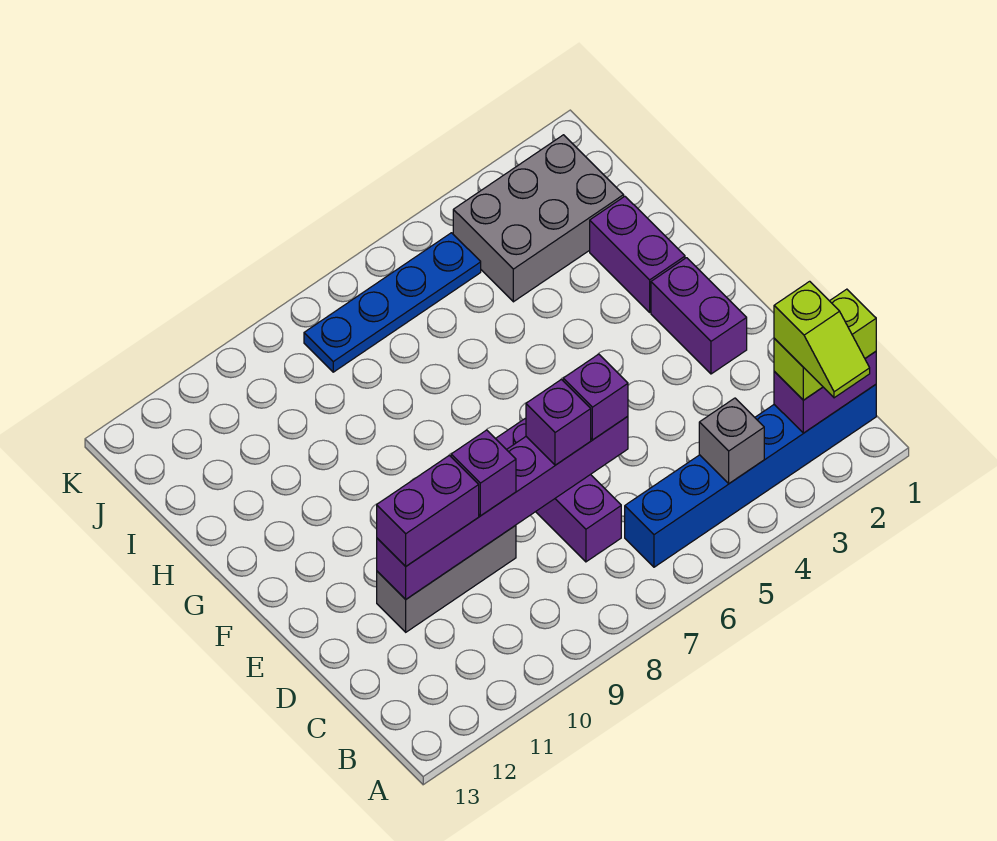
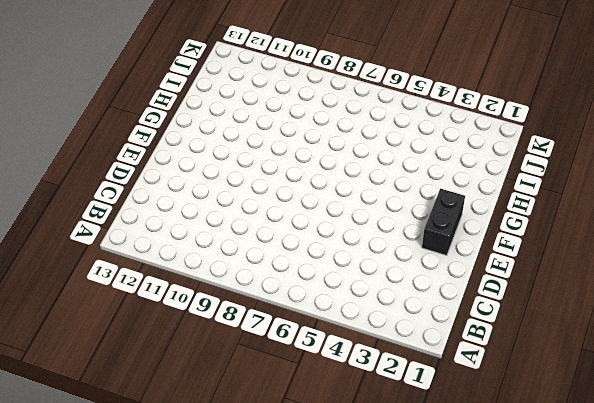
black brick E2:F2 level 1 -> purple brick E2:F2 level 1
none -> blue brick B1:B6 level 1
none -> purple brick C7:E7 level 1
none -> grey brick D9:D11 level 1

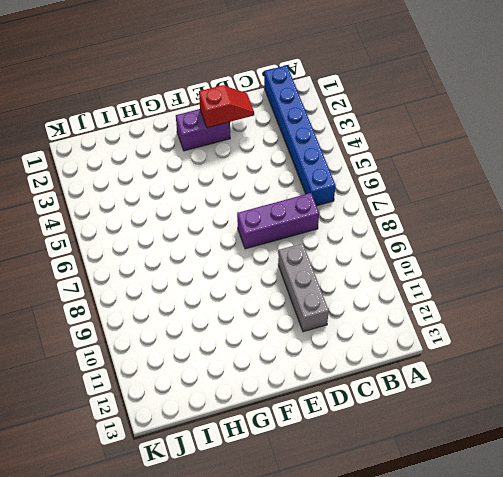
red slope D2:E2 level 2 top E -> none
none -> purple brick G2:H2 level 1
none -> grey brick I2:J4 level 1
none -> blue plate J5:J8 level 1

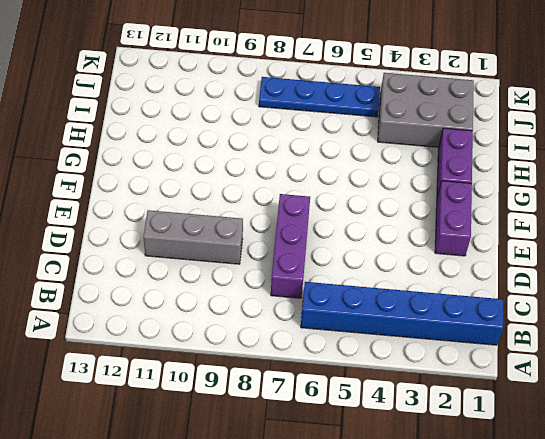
none -> purple brick B1:B2 level 2
none -> grey brick B4 level 2
none -> purple brick D6:D11 level 2

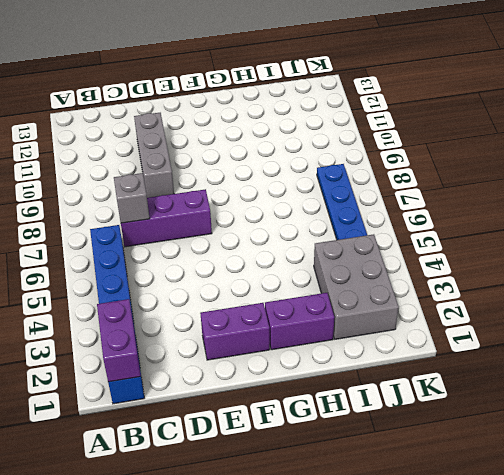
grey brick C7 level 2 -> grey brick B4 level 2
none -> purple brick D6:D11 level 2
none -> lime brick B1:B2 level 3
none -> purple brick D6 level 3

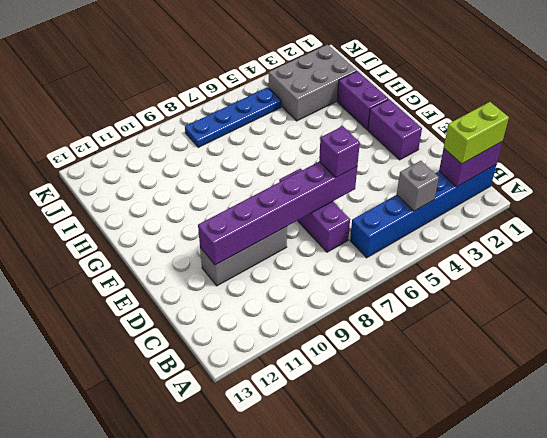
none -> purple brick D7 level 3
none -> purple brick D9 level 3
none -> purple brick D10:D11 level 3

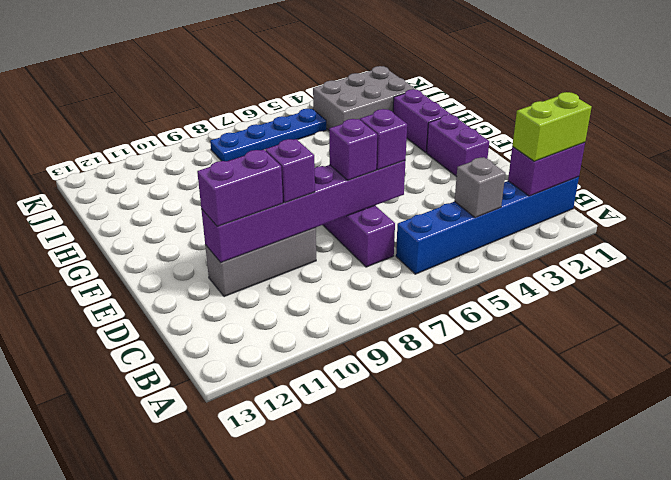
none -> lime slope A2:B2 level 4 top B

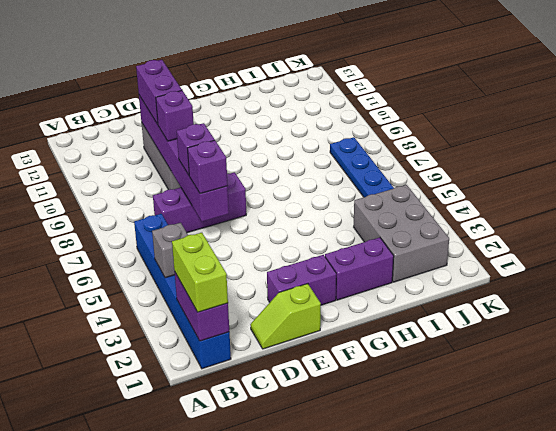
lime slope D1:E1 level 1 top E -> lime slope A2:B2 level 4 top B

